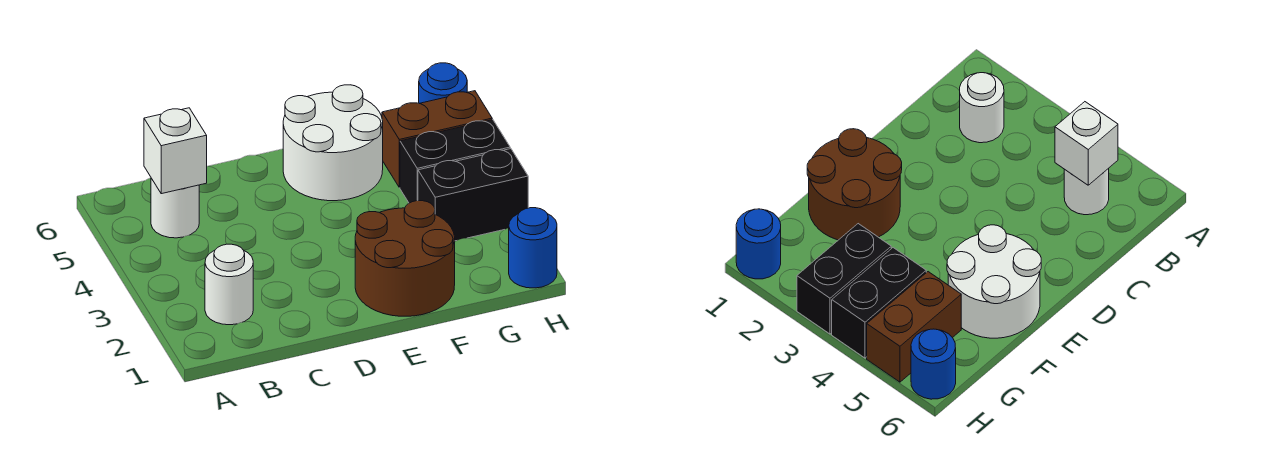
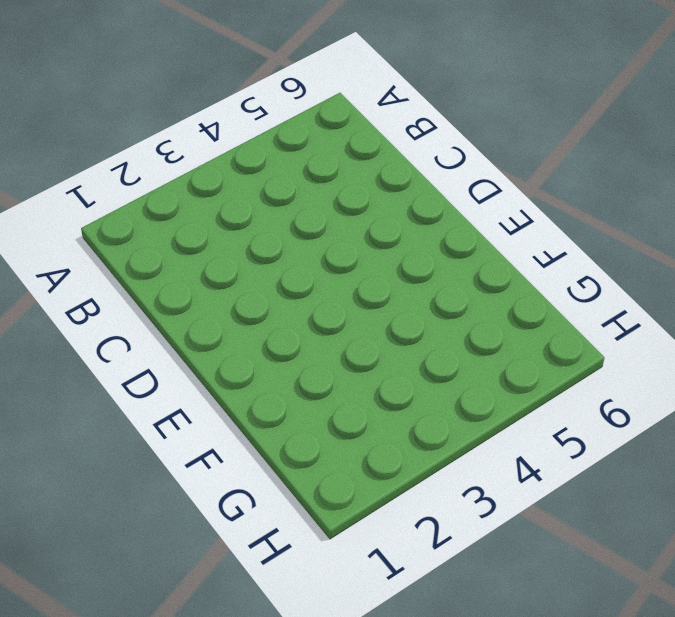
none -> white round brick B2 level 1
none -> white round brick B5 level 1

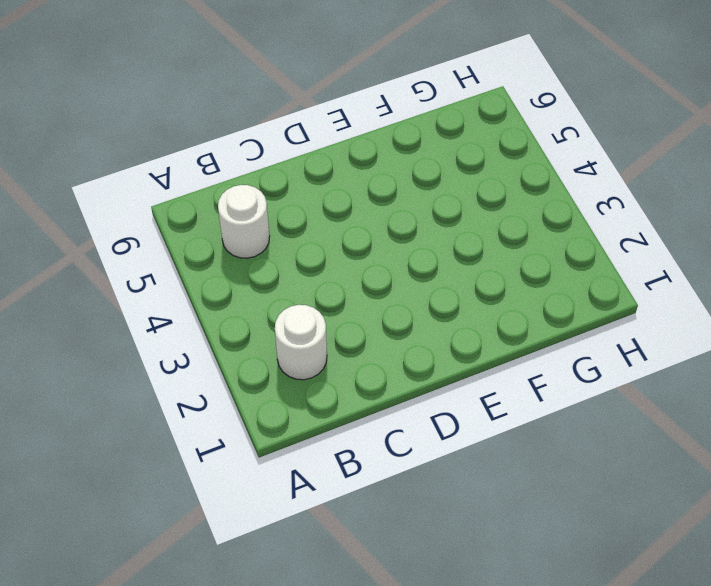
none -> brown round brick E1:F2 level 1
none -> white round brick E5:F6 level 1

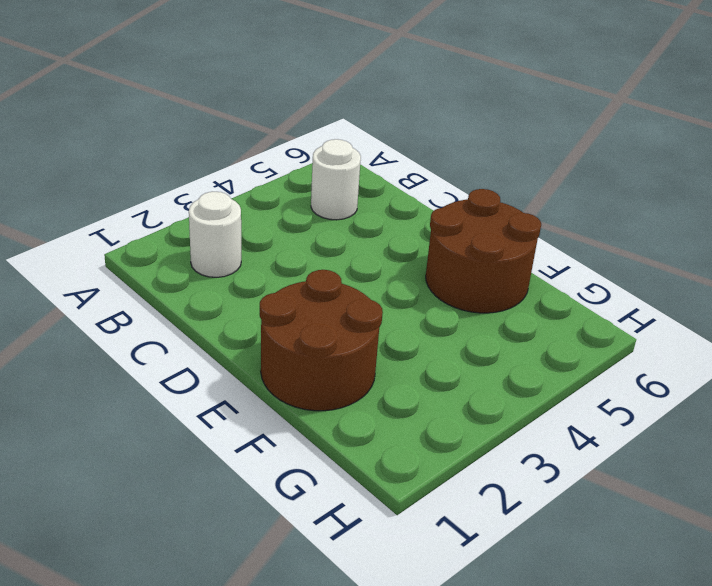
brown round brick E5:F6 level 1 -> white round brick E5:F6 level 1
none -> black brick G3:H3 level 1
none -> black brick G4:H4 level 1

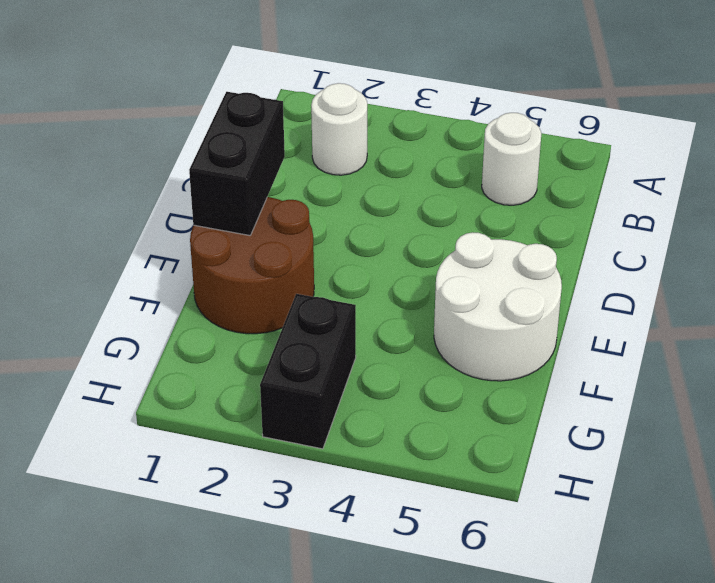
black brick D1:E1 level 2 -> black brick G4:H4 level 1
none -> brown brick G5:H5 level 1
none -> blue round brick H1 level 1

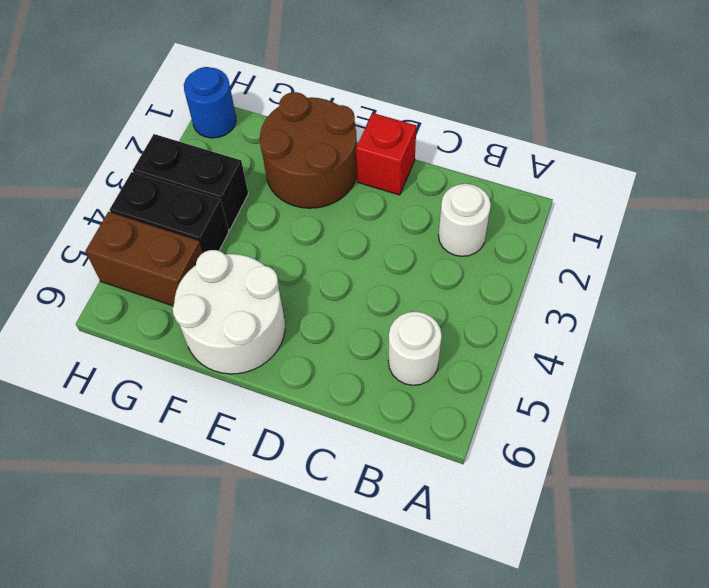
red brick D1 level 1 -> none
none -> blue round brick H6 level 1
none -> white brick B5 level 2

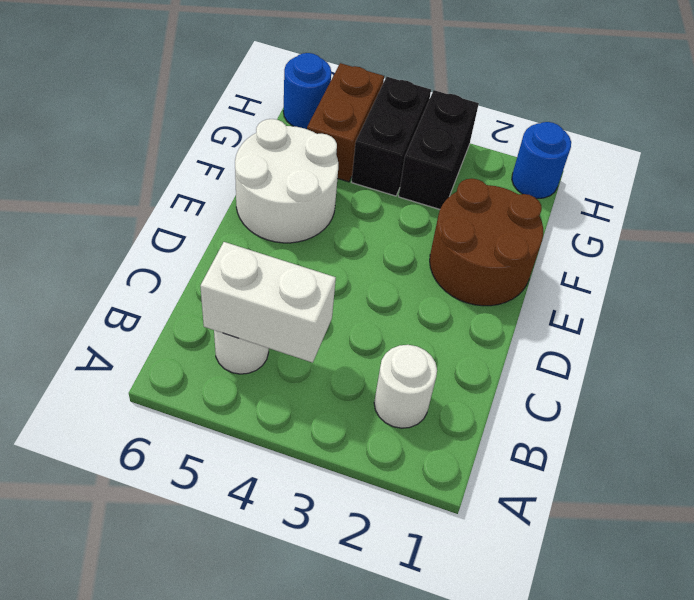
white brick B4:B5 level 2 -> white brick B5 level 2

